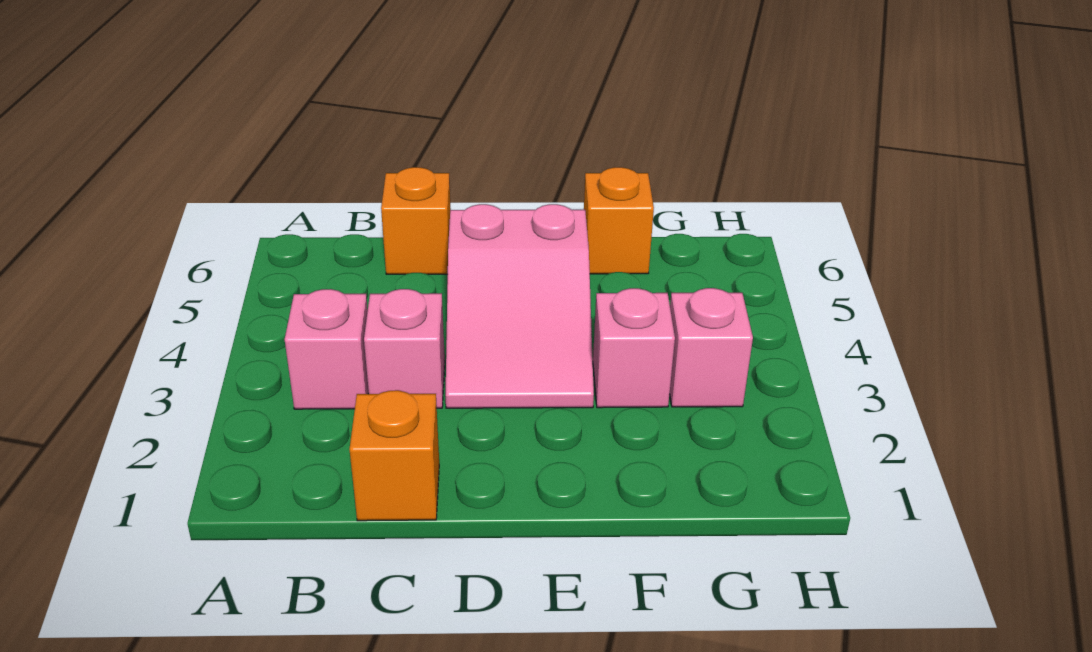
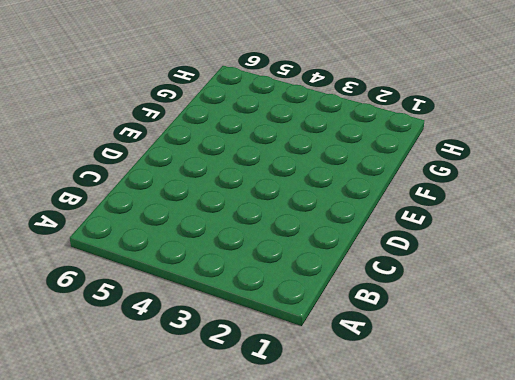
none -> pink brick B3 level 1
none -> orange brick C1 level 1

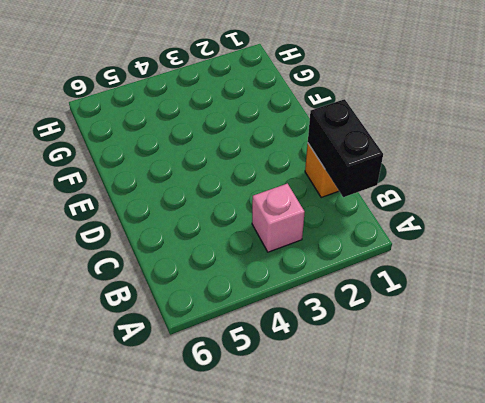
black brick B1:C1 level 2 -> none
none -> pink brick C3 level 1
none -> orange brick C6 level 1

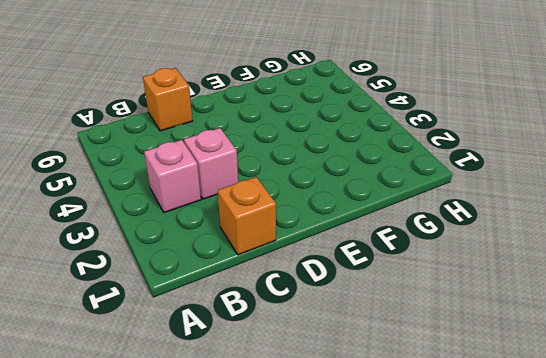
none -> pink slope D3:E5 level 1 top 5
none -> pink brick F3 level 1

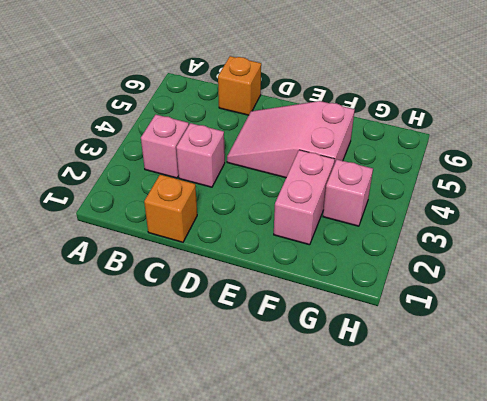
pink slope D4:F5 level 1 top F -> pink slope D3:E5 level 1 top 5
pink brick F2:F3 level 1 -> pink brick F3 level 1
none -> orange brick F6 level 1

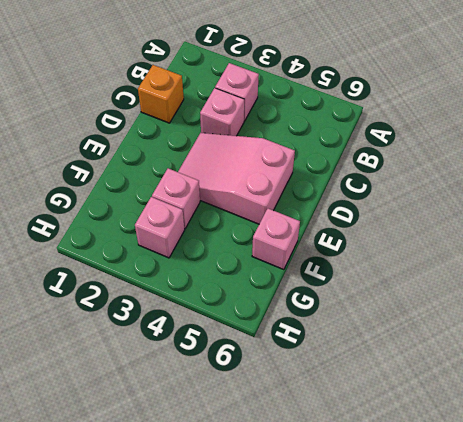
pink brick F6 level 1 -> orange brick F6 level 1
none -> orange brick C6 level 1

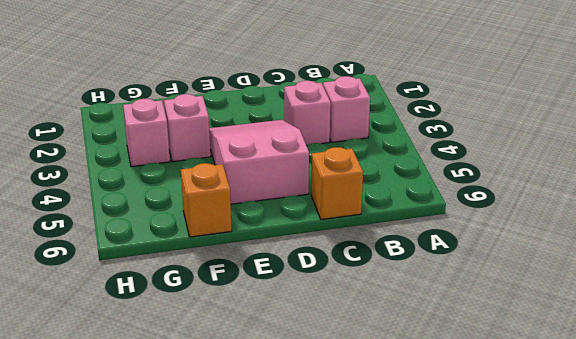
none -> orange brick C1 level 1

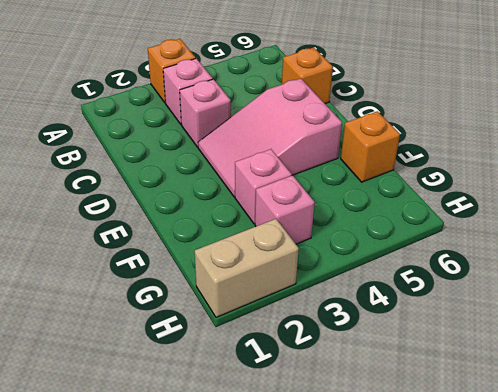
orange brick A3 level 1 -> orange brick C1 level 1
tan brick H1:H2 level 1 -> none

